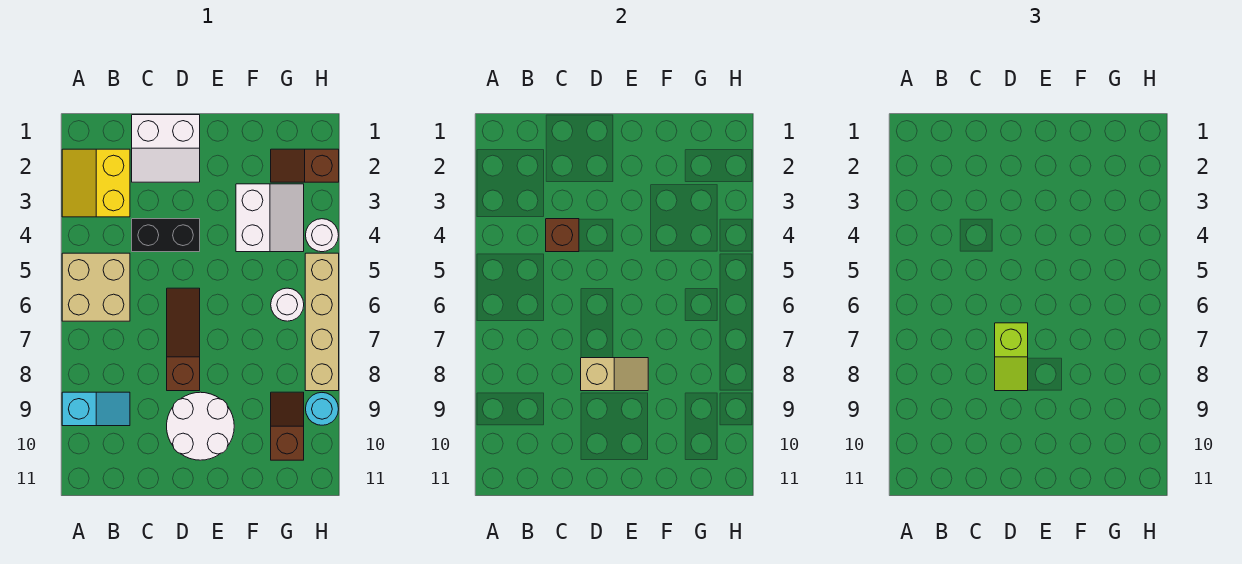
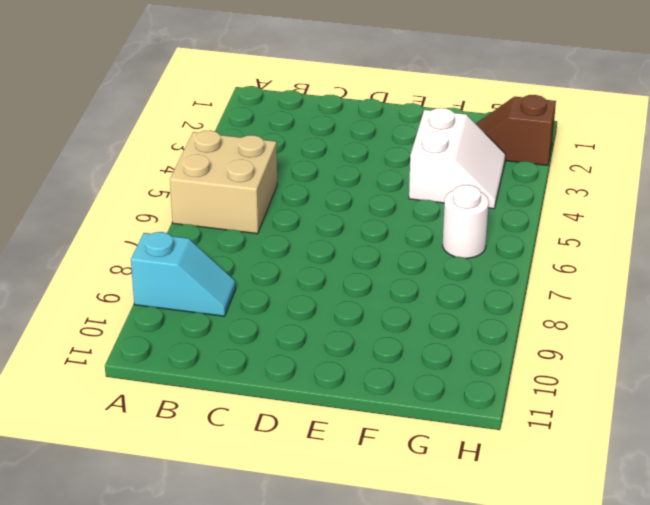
none -> yellow slope A2:B3 level 1 top B
none -> white slope C1:D2 level 1 top 1
none -> black brick C4:D4 level 1

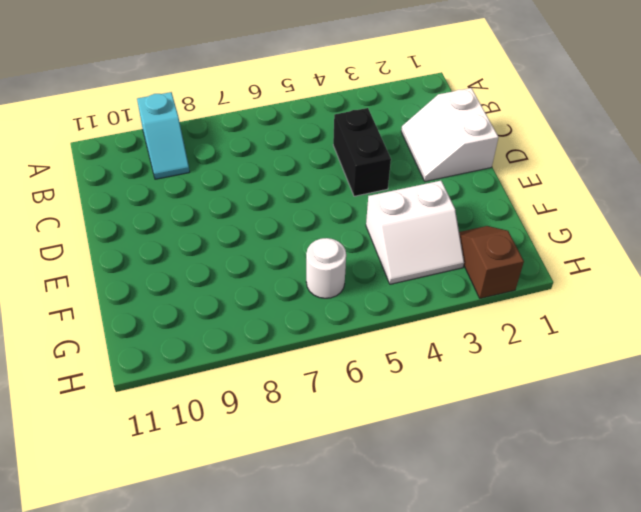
none -> yellow slope A2:B3 level 1 top B
none -> tan brick A5:B6 level 1
none -> brown slope D6:D8 level 1 top 8

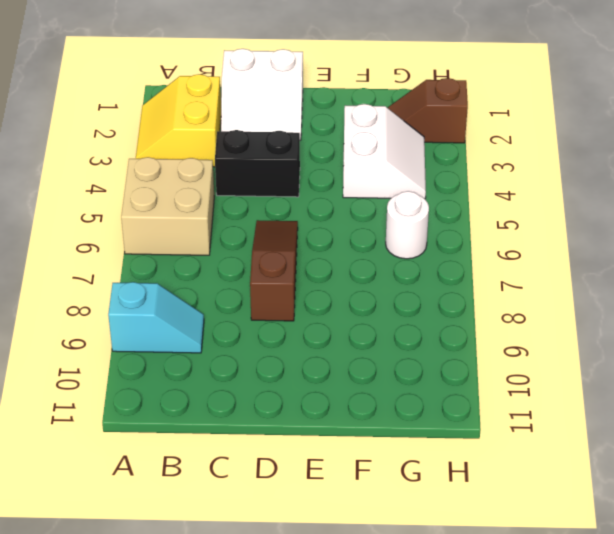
none -> white round brick D9:E10 level 1
none -> brown slope G9:G10 level 1 top 10
none -> white round brick H4 level 1

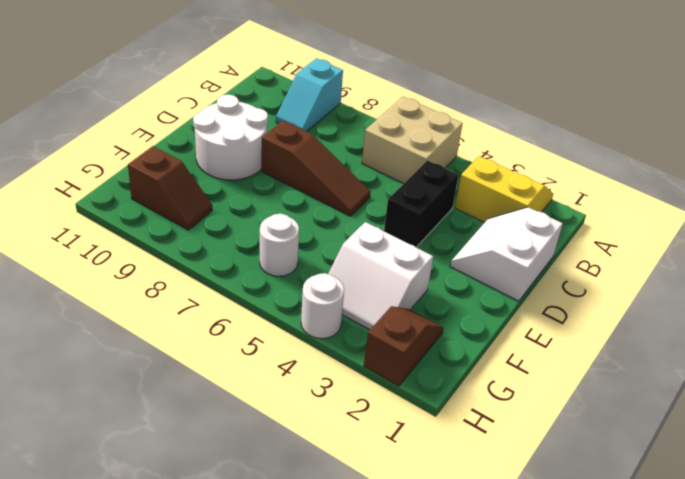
none -> tan brick H5:H8 level 1
none -> cyan round brick H9 level 1
none -> brown brick C4 level 2

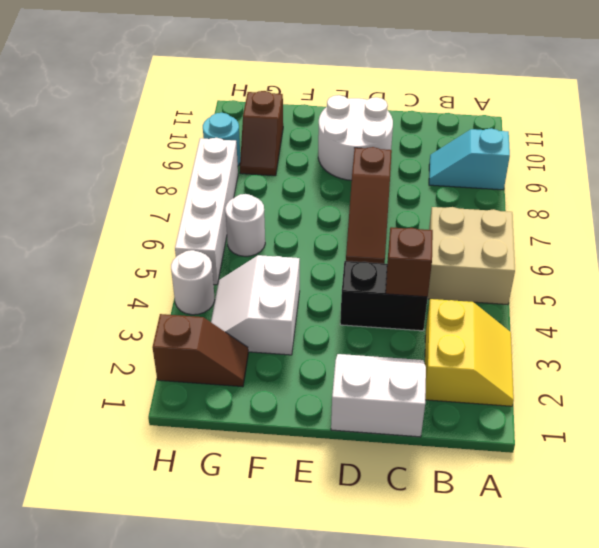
white brick H5:H8 level 1 -> tan brick H5:H8 level 1
none -> tan slope D8:E8 level 2 top D
none -> lime slope D7:D8 level 3 top 7

